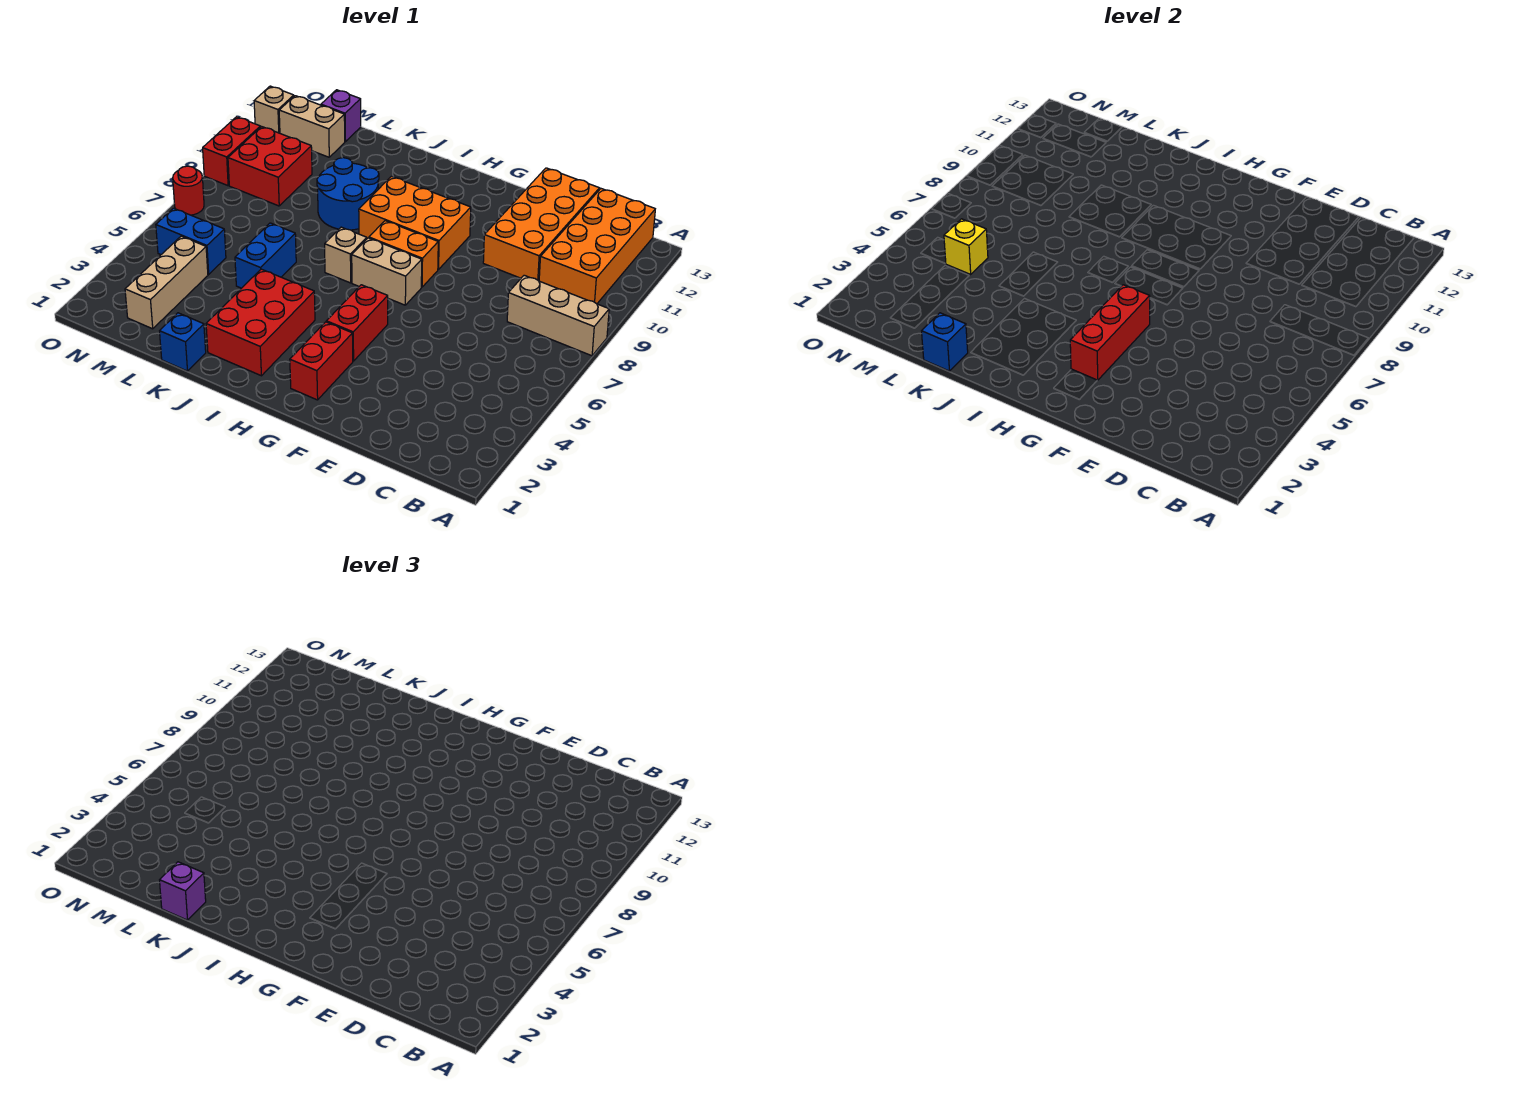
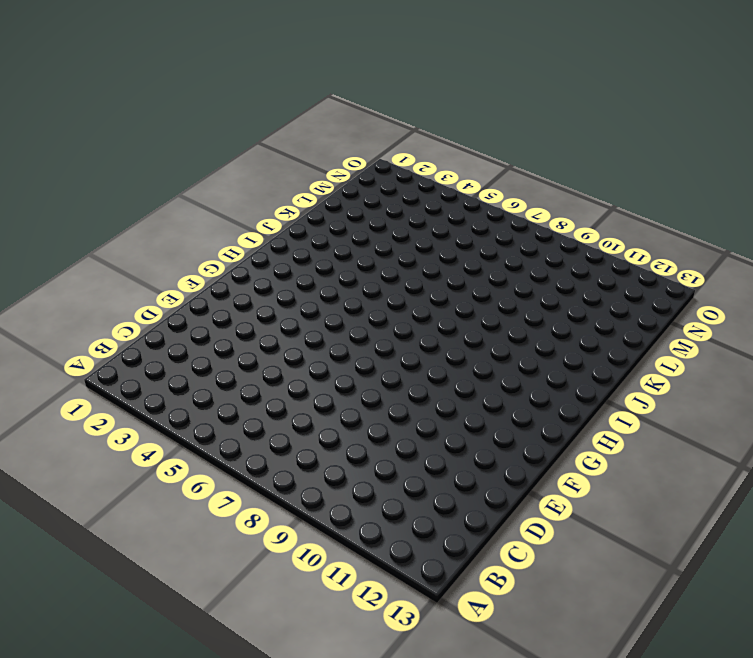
none -> tan brick A8:C8 level 1
none -> orange brick B10:C13 level 1
none -> orange brick D10:E13 level 1

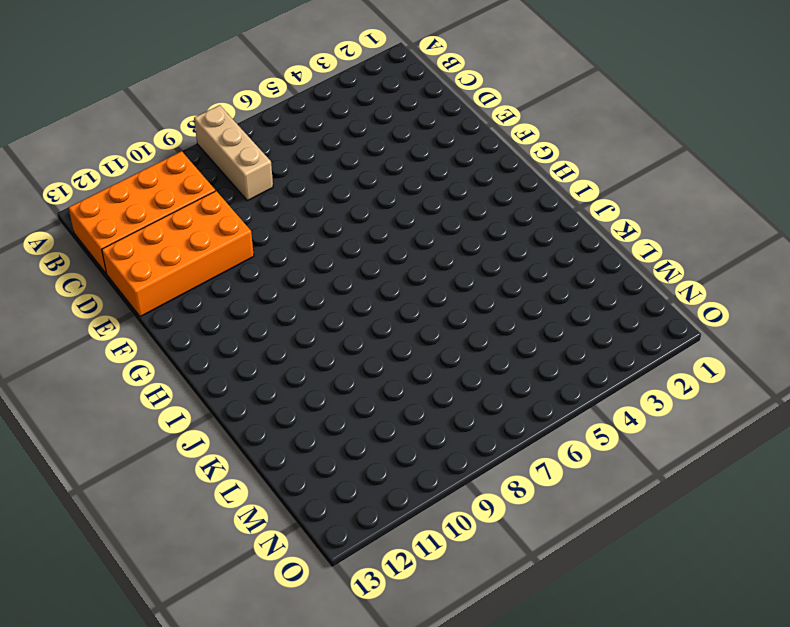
none -> red brick G2:G3 level 1
none -> red brick G4:G5 level 1
none -> tan brick G7:H7 level 1

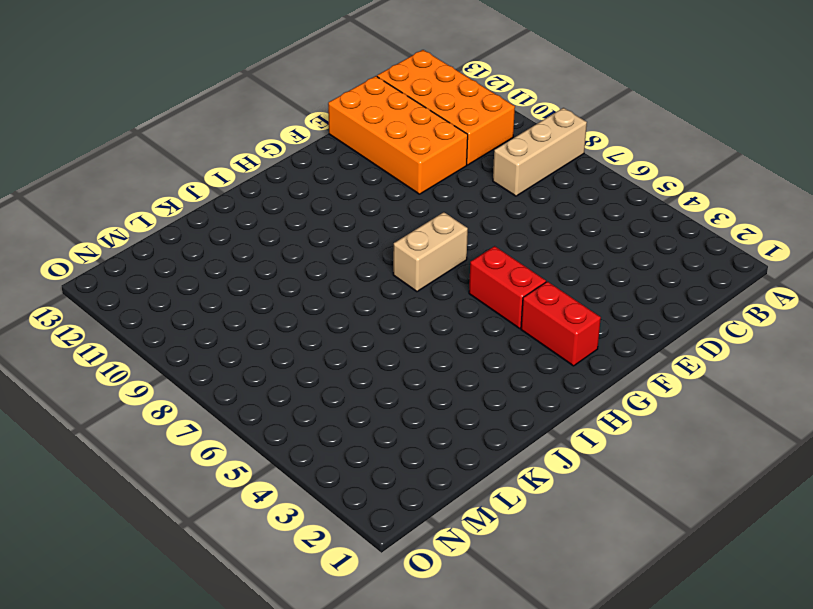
none -> orange brick G8:H8 level 1
none -> orange brick G9:I10 level 1
none -> red brick I2:J4 level 1

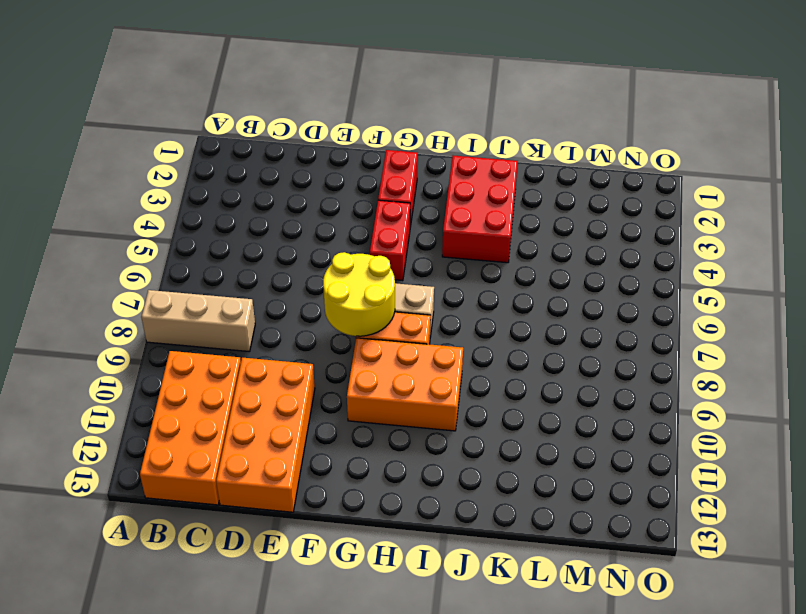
yellow round brick F7:G8 level 2 -> none
none -> tan brick I7 level 1
none -> blue round brick J9:K10 level 1
none -> blue brick K1 level 1

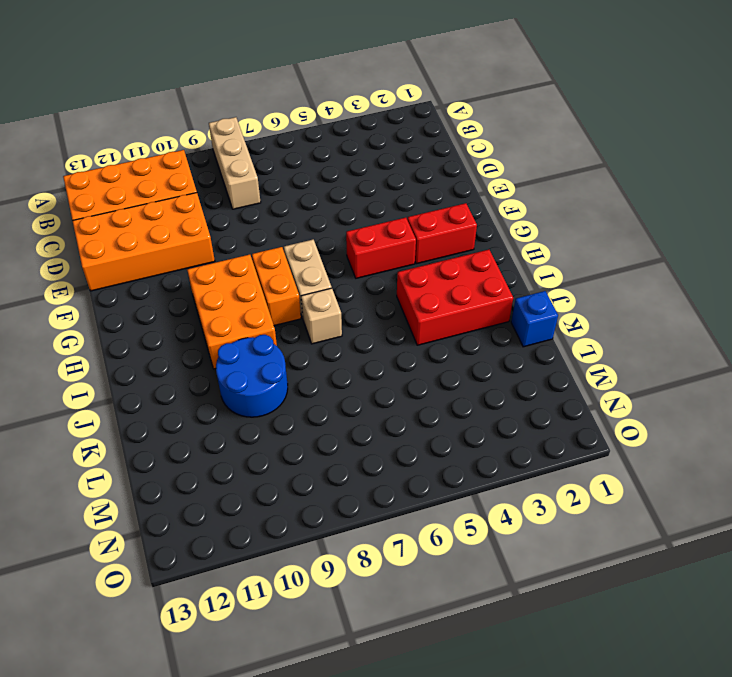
none -> blue brick K5:K6 level 1
none -> tan brick M2:M4 level 1
none -> blue brick M5:N5 level 1

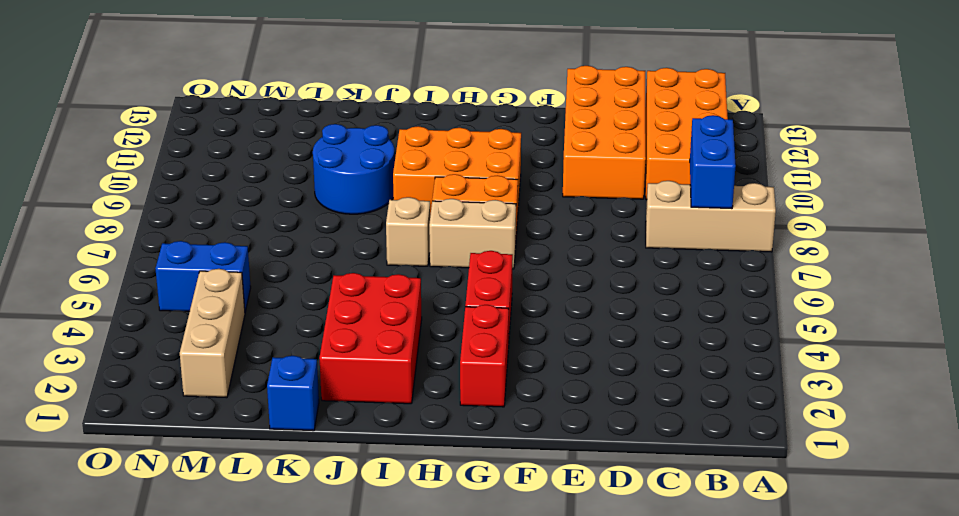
blue brick B8:B9 level 2 -> blue brick K5:K6 level 1
none -> red brick M9:N10 level 1
none -> tan brick M12:N12 level 1
none -> purple brick M13 level 1

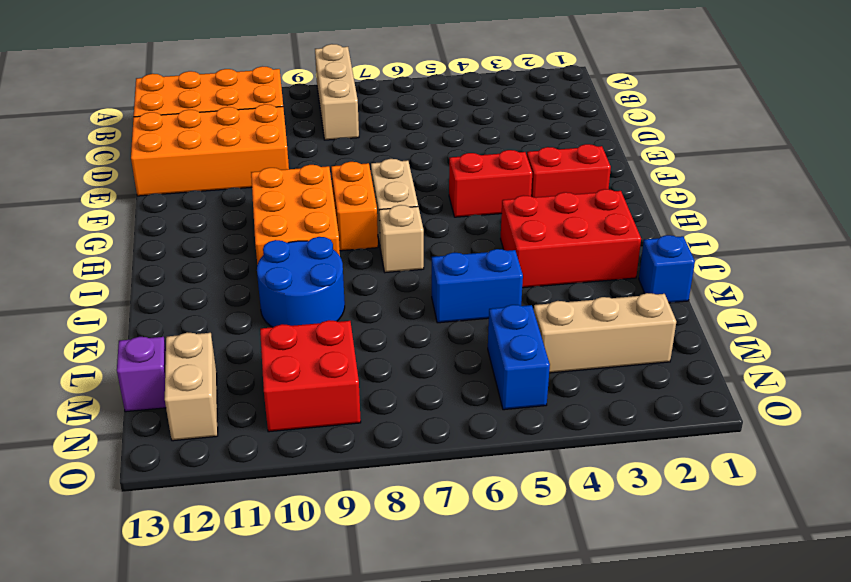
none -> red round brick O7 level 1
none -> red brick O9:O10 level 1
none -> tan brick O12 level 1

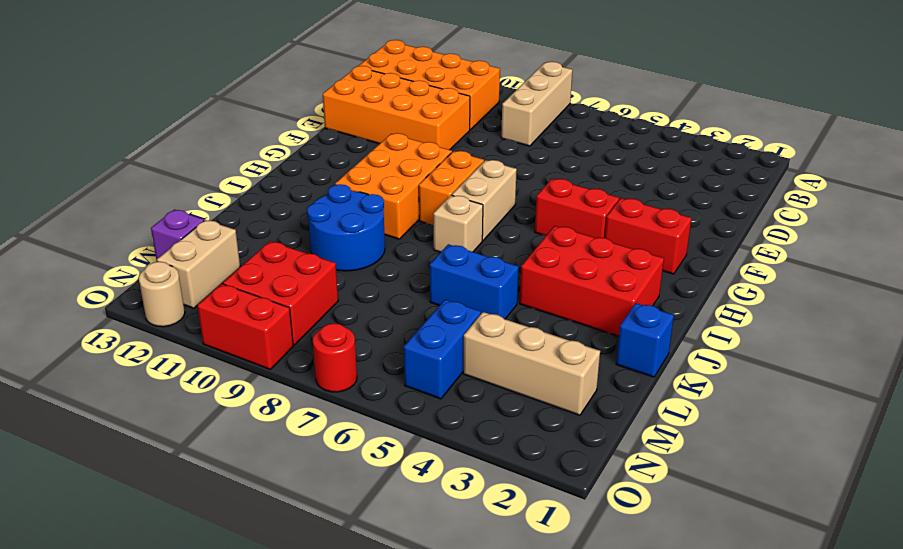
tan round brick O12 level 1 -> tan brick O12 level 1
none -> red brick G3:G5 level 2
none -> blue brick K1 level 2
none -> yellow brick M5 level 2

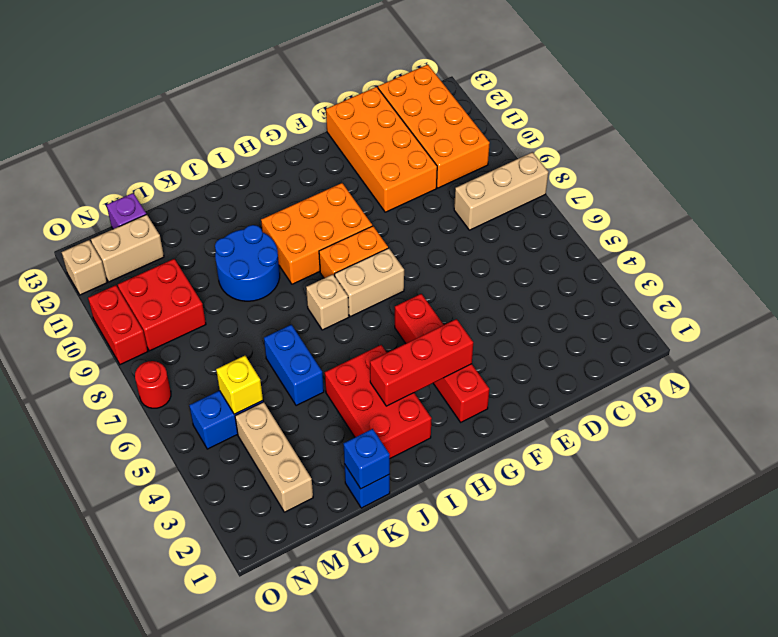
red brick G3:I3 level 2 -> red brick G3:G5 level 2
none -> purple brick K1 level 3

